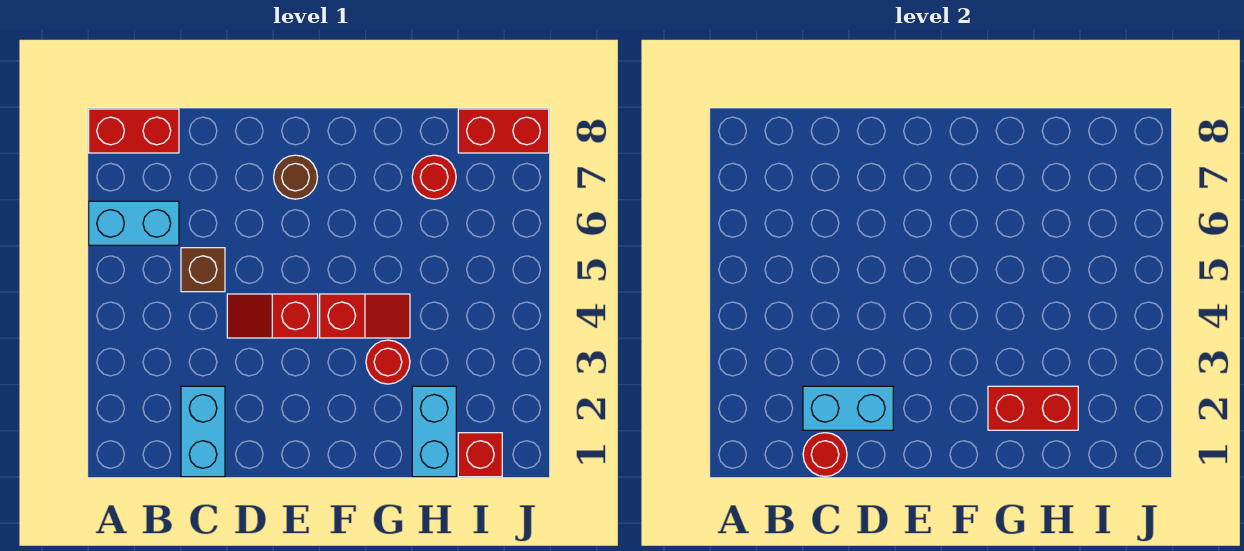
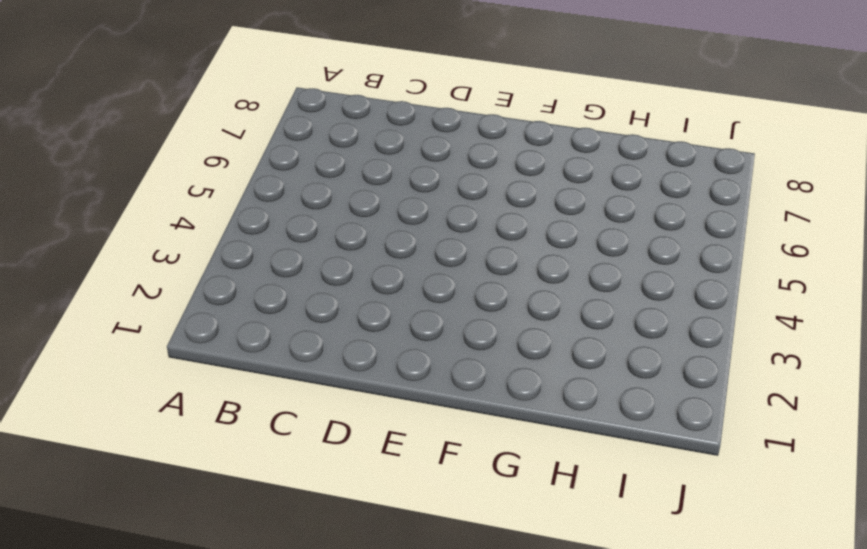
none -> cyan brick A6:B6 level 1
none -> red brick A8:B8 level 1
none -> cyan brick C1:C2 level 1

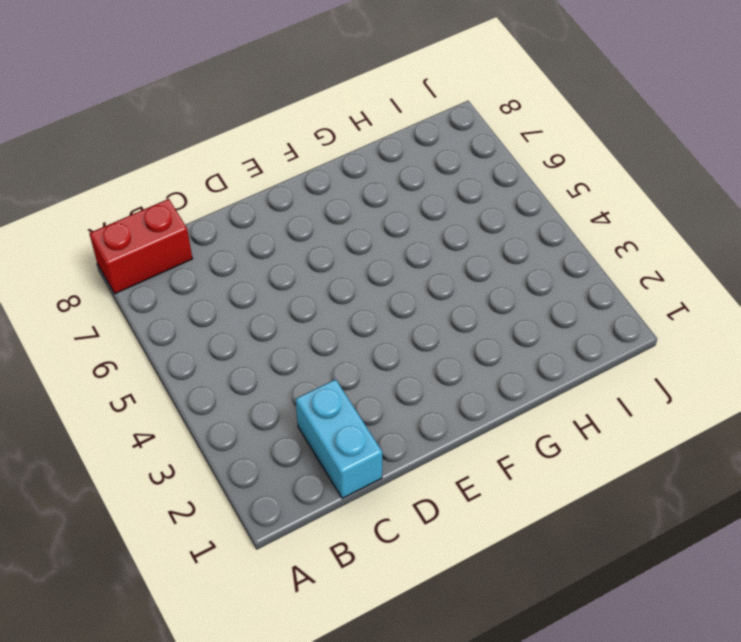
none -> cyan brick A6:B6 level 1
none -> brown brick C5 level 1
none -> red slope D4:E4 level 1 top E

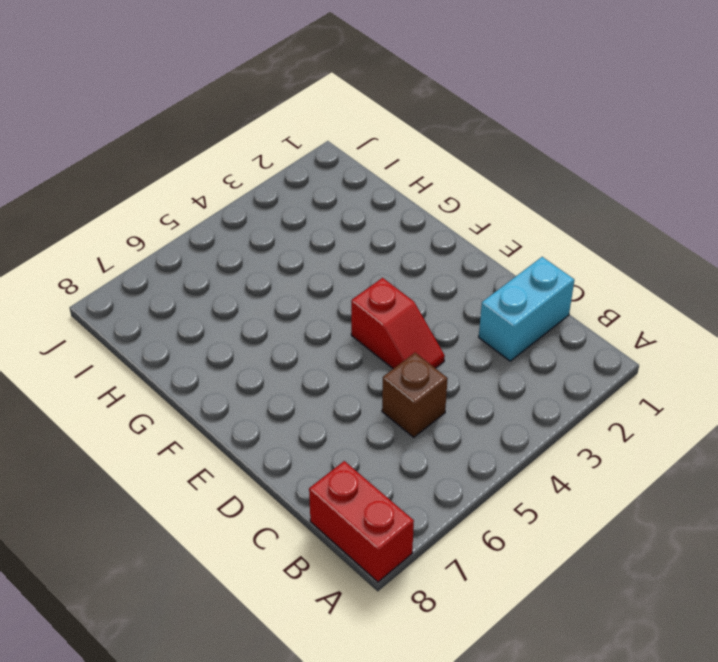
none -> cyan brick A6:B6 level 1
none -> brown round brick E7 level 1
none -> red slope F4:G4 level 1 top F

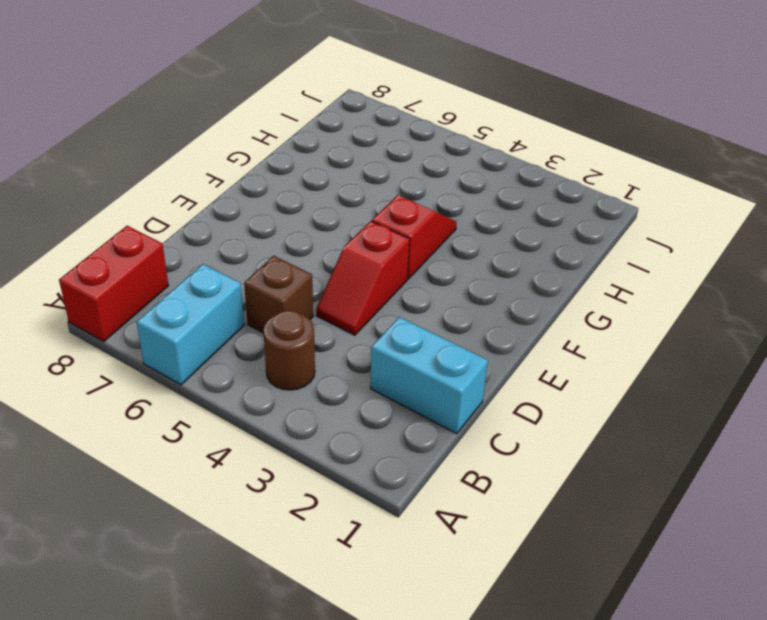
brown round brick B4 level 1 -> brown round brick E7 level 1
none -> red round brick G3 level 1
none -> cyan brick H1:H2 level 1
none -> red round brick H7 level 1

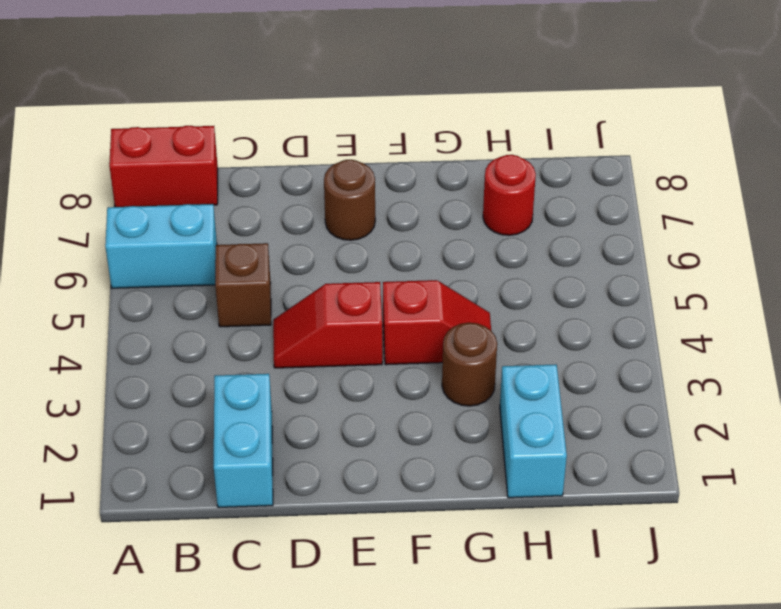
brown round brick G3 level 1 -> red round brick G3 level 1
none -> red brick I1 level 1
none -> red brick I8:J8 level 1
none -> red round brick C1 level 2

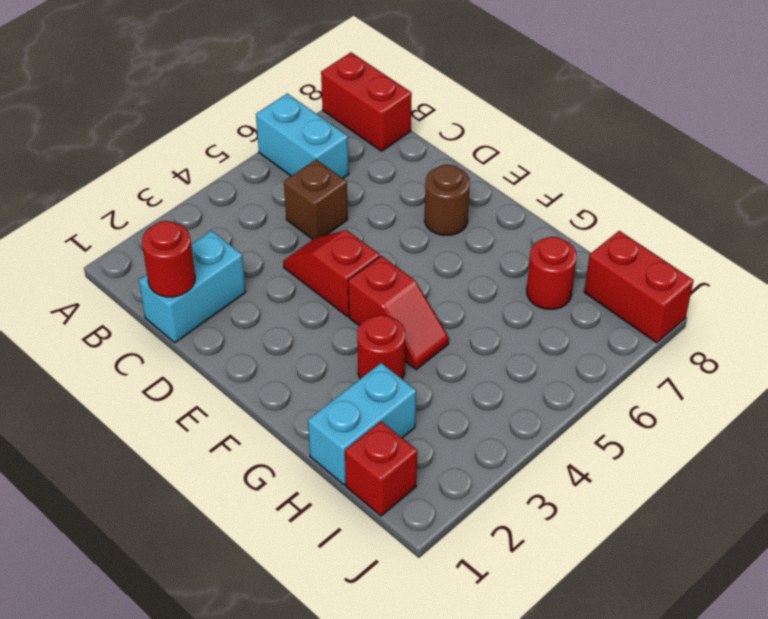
none -> cyan brick C2:D2 level 2
none -> red brick G2:H2 level 2

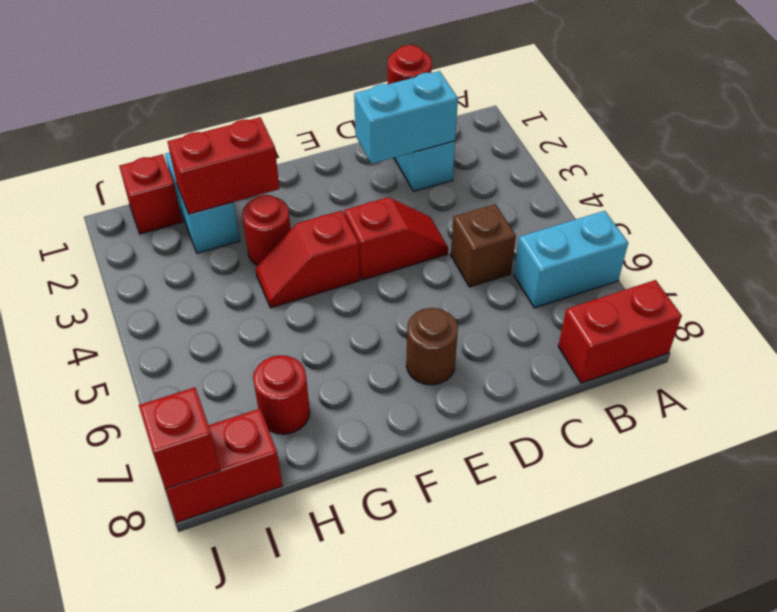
red brick J8 level 2 -> none

